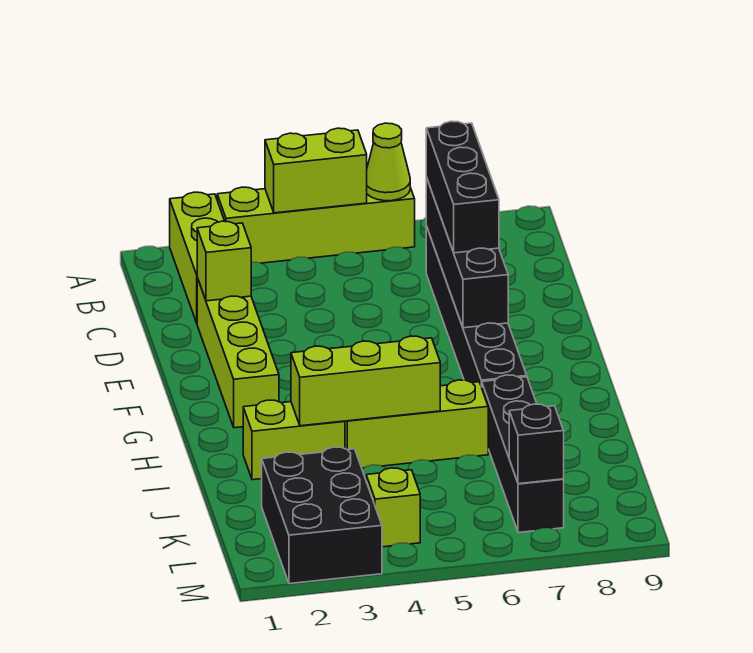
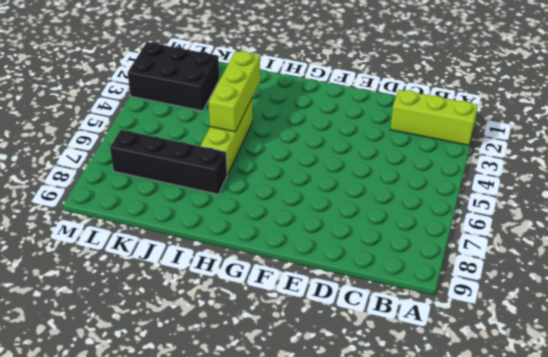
none -> lime brick A3:A6 level 1
none -> black brick C7:H7 level 1
none -> lime brick D2:G2 level 1

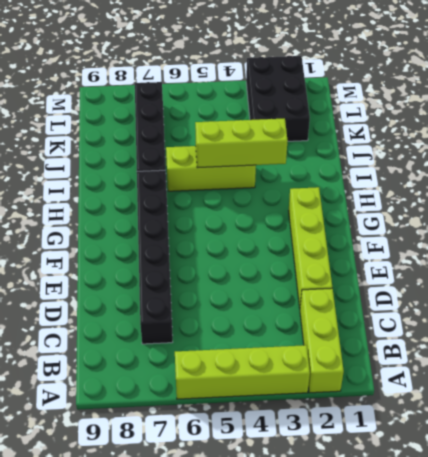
none -> lime brick I2:I3 level 1
none -> lime brick L4 level 1
none -> lime brick A4:A5 level 2

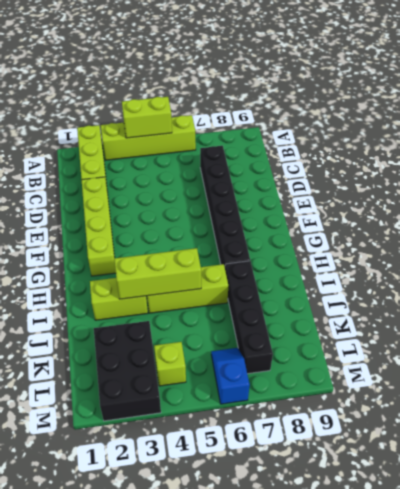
blue slope L6:M6 level 1 top M -> none
none -> lime cone A6 level 2
none -> black brick C7:F7 level 2
none -> lime brick D2 level 2

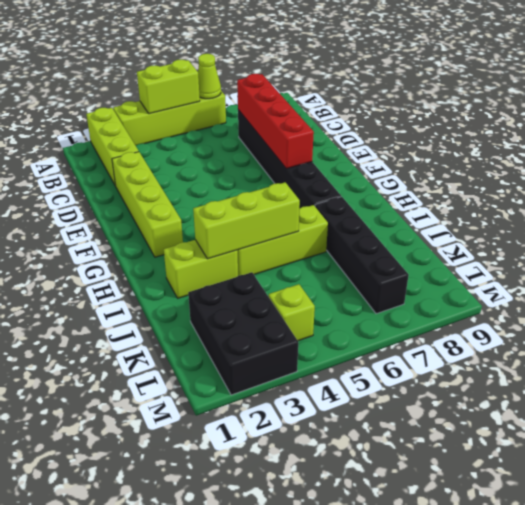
red brick C7:F7 level 2 -> black brick C7:F7 level 2
none -> lime brick D2 level 2
none -> black brick L7 level 2
none -> black brick C7:E7 level 3

